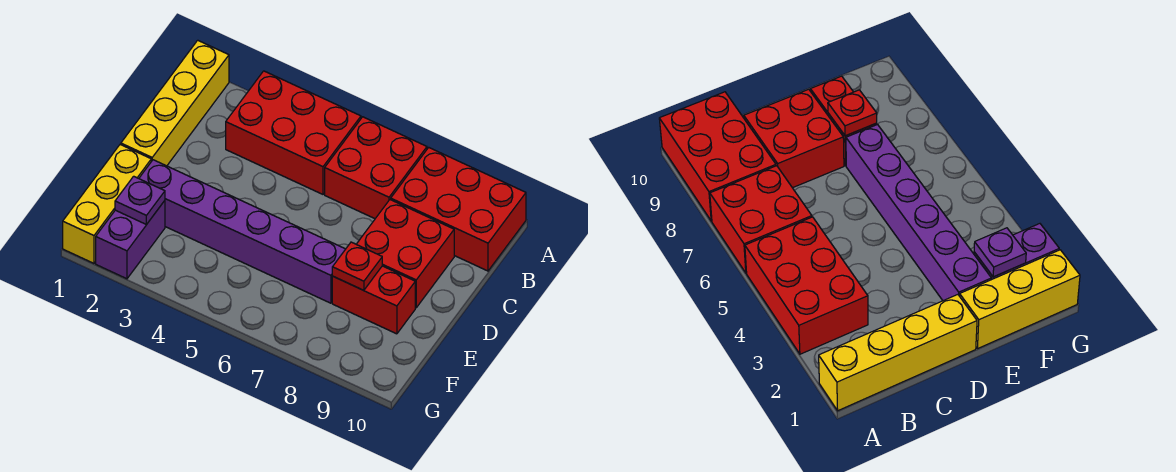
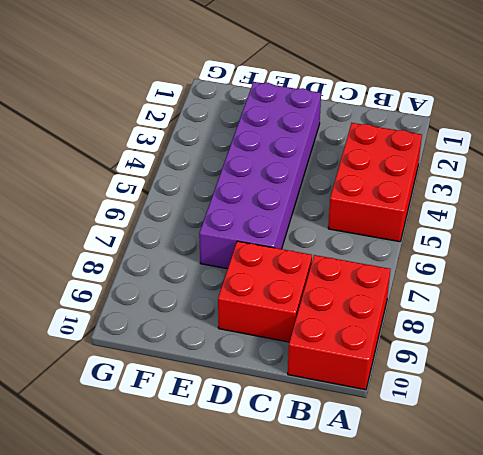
purple brick D2:E7 level 1 -> purple brick E2:E7 level 1
none -> yellow brick A1:D1 level 1
none -> red brick A6:B7 level 1

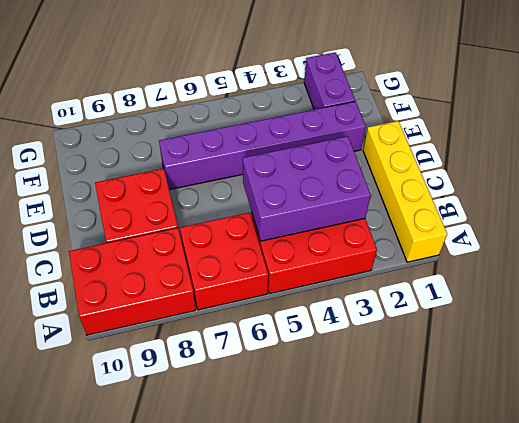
purple brick B3:C5 level 2 -> none
none -> yellow brick E1:G1 level 1
none -> red brick E8:E9 level 1

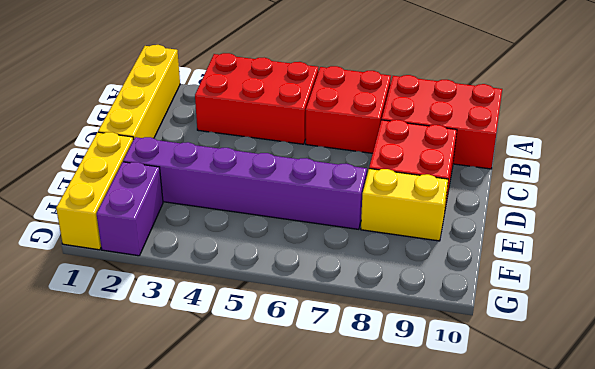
yellow brick E8:E9 level 1 -> red brick E8:E9 level 1
none -> red plate E8 level 2
none -> purple plate F2 level 2

